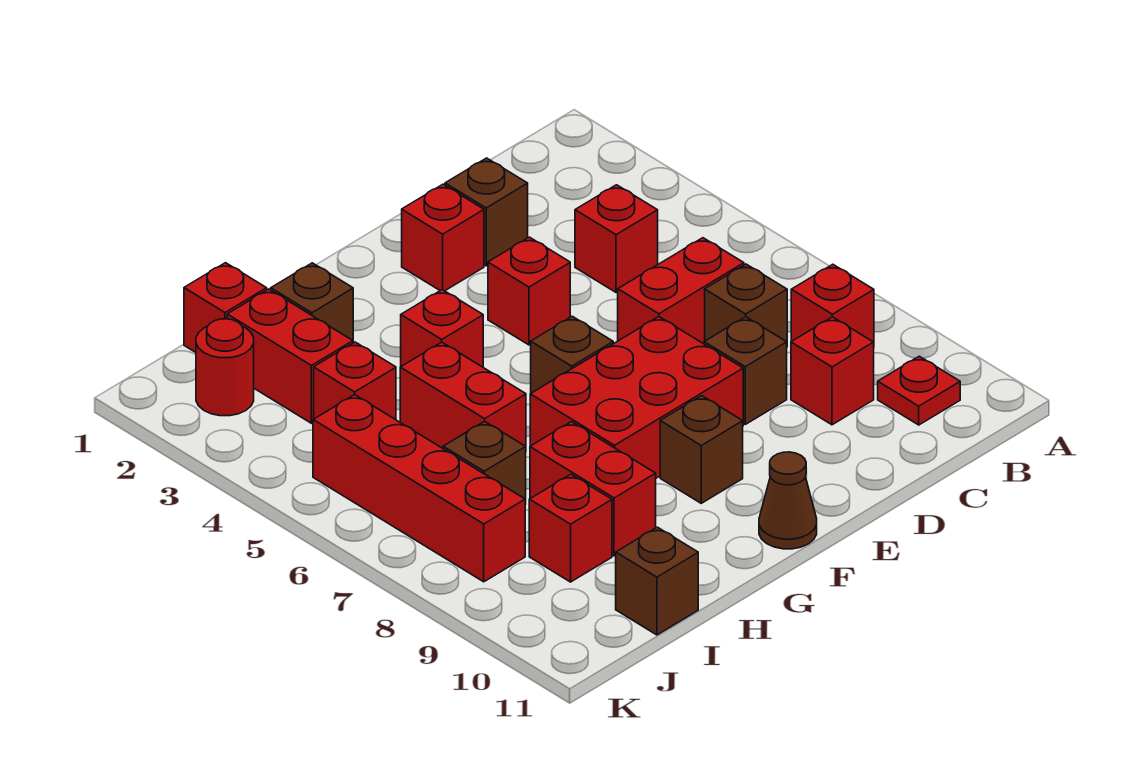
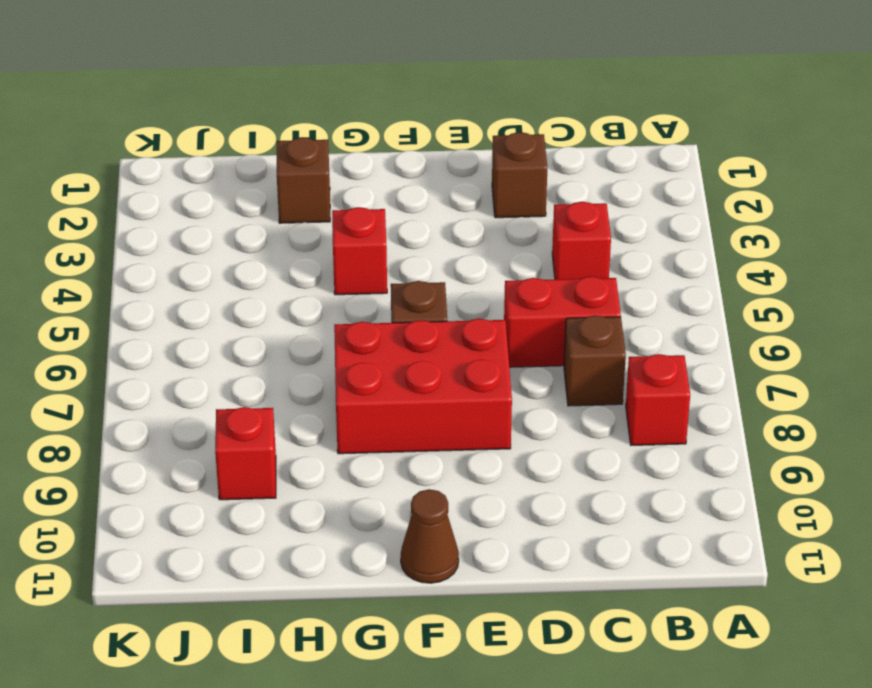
none -> red plate B10 level 1
none -> red brick C9 level 1
none -> brown brick D8 level 1

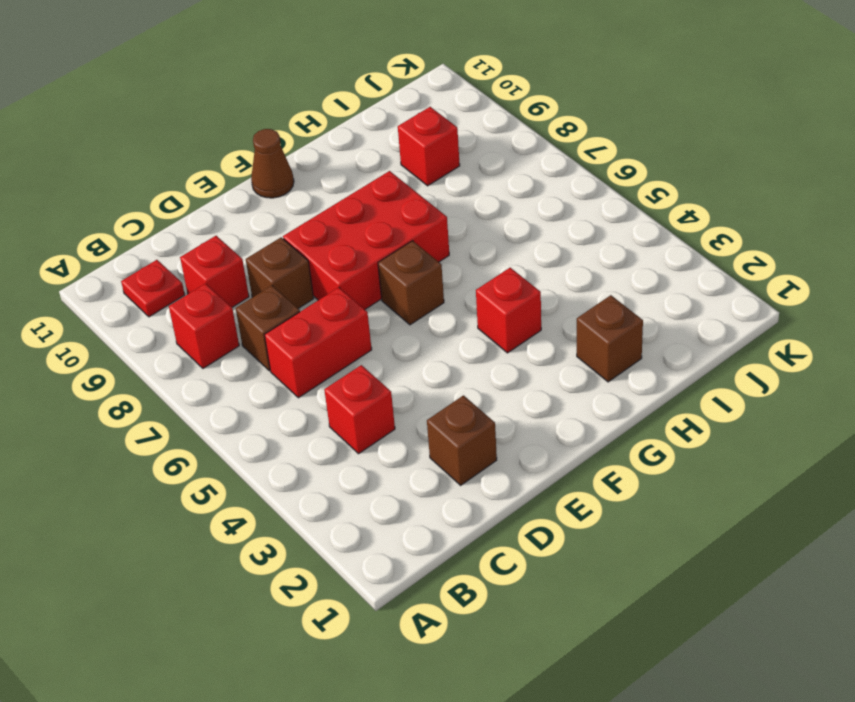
none -> red brick E2 level 1
none -> red brick E4 level 1
none -> brown brick F9 level 1

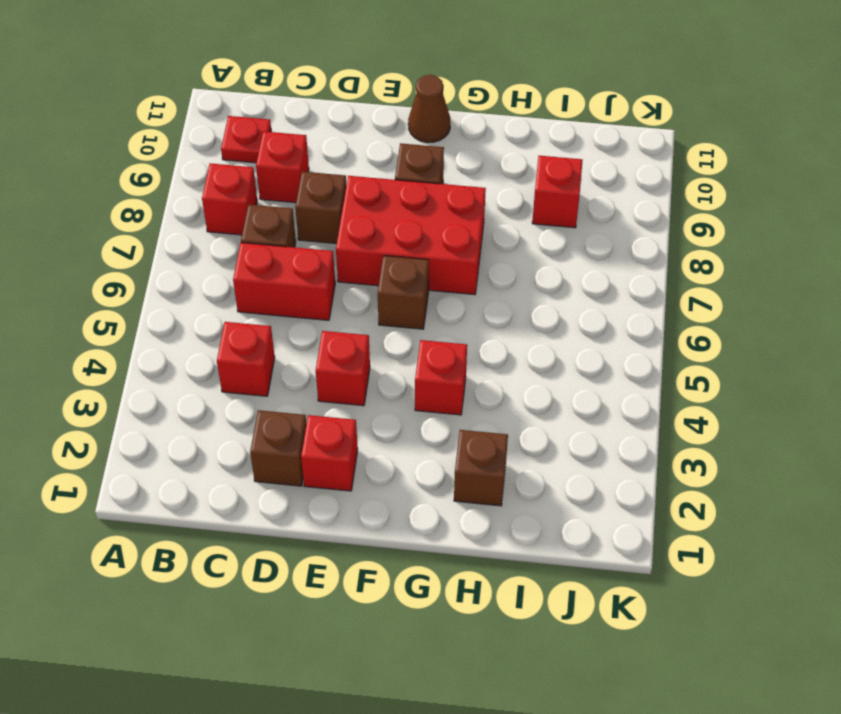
none -> red brick H5:H6 level 1
none -> red brick H8:H9 level 1
none -> red brick I1 level 1

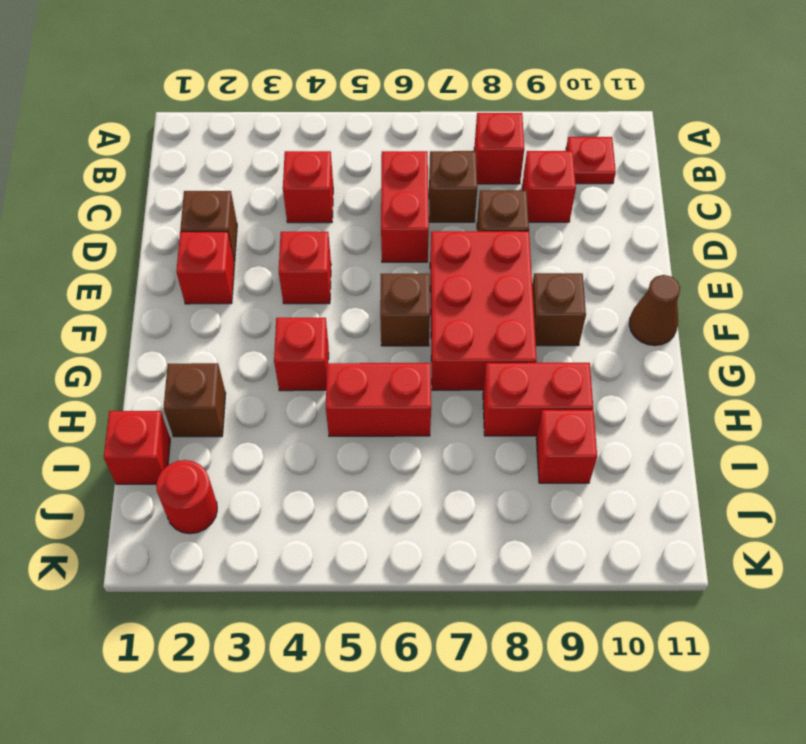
none -> red brick I2:I3 level 1
none -> red brick I4 level 1
none -> brown brick I7 level 1

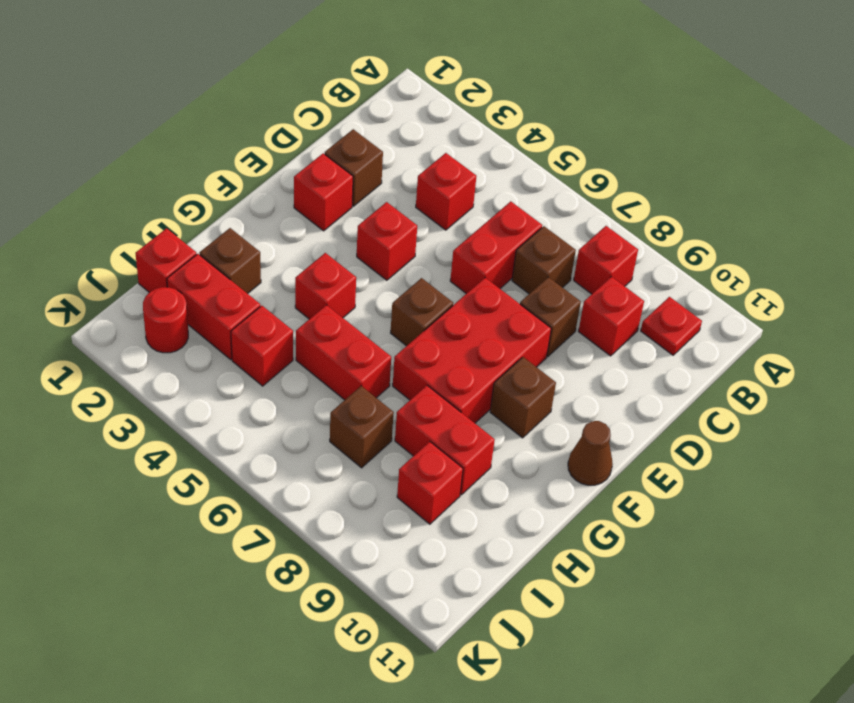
none -> brown brick I11 level 1
none -> red brick J5:J8 level 1

